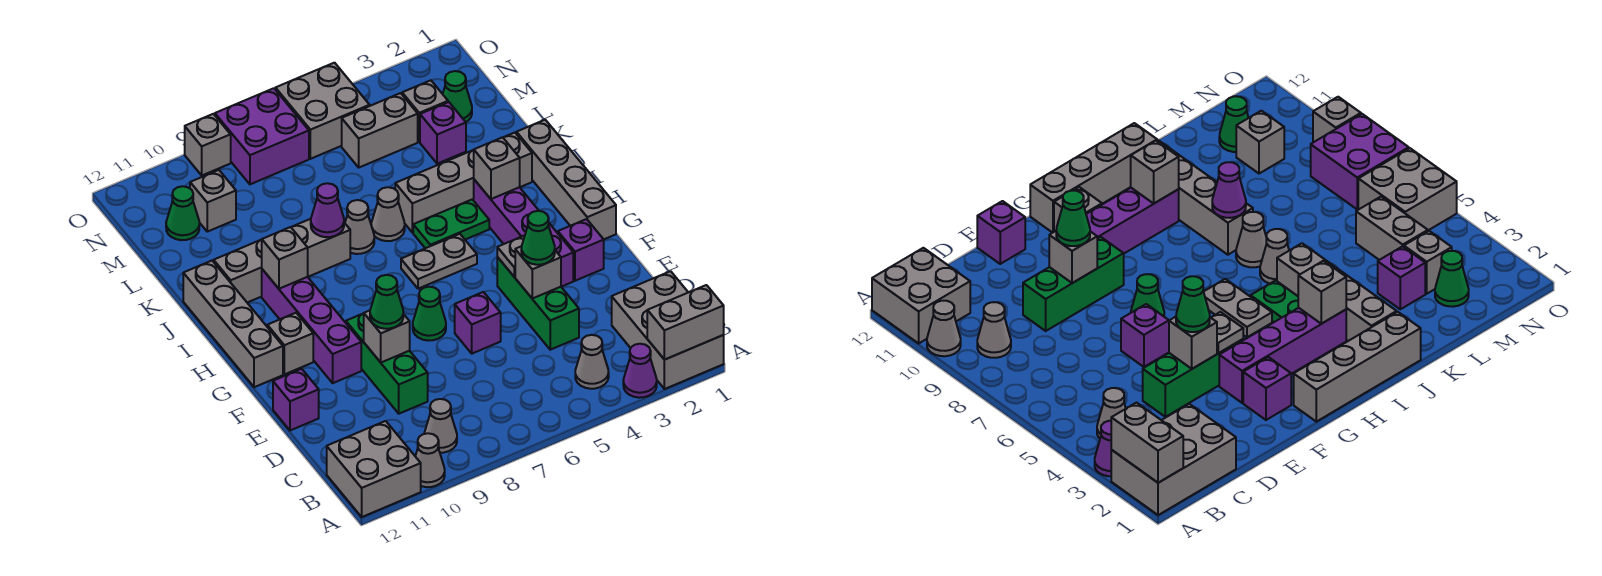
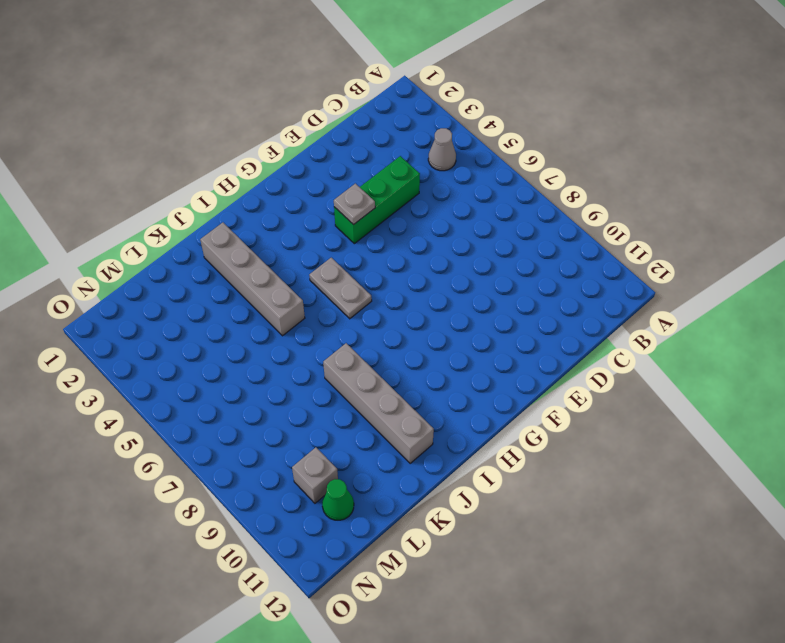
none -> grey brick A1:C2 level 1
none -> purple cone A3 level 1
none -> grey cone A10 level 1
none -> grey brick A11:B12 level 1

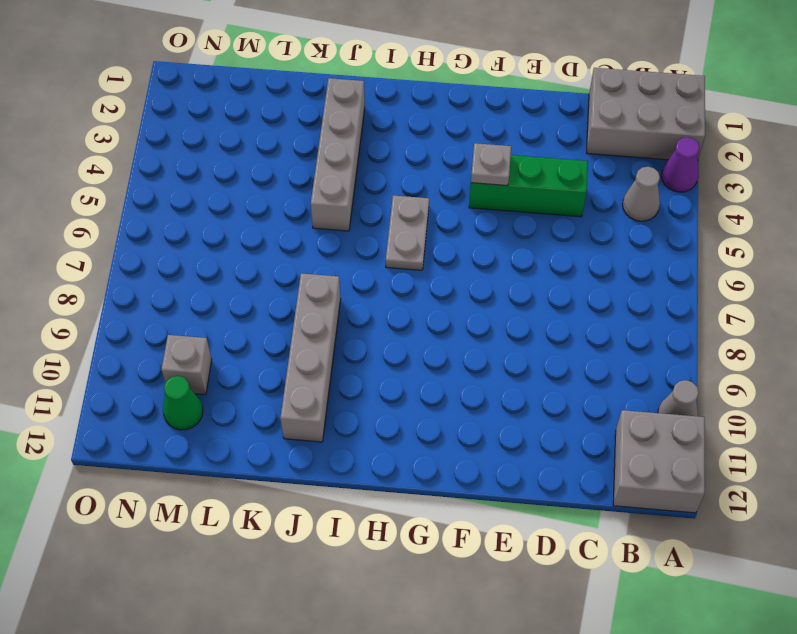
none -> grey cone B9 level 1
none -> green brick D9:F9 level 1
none -> purple brick E6 level 1
none -> purple brick E12 level 1

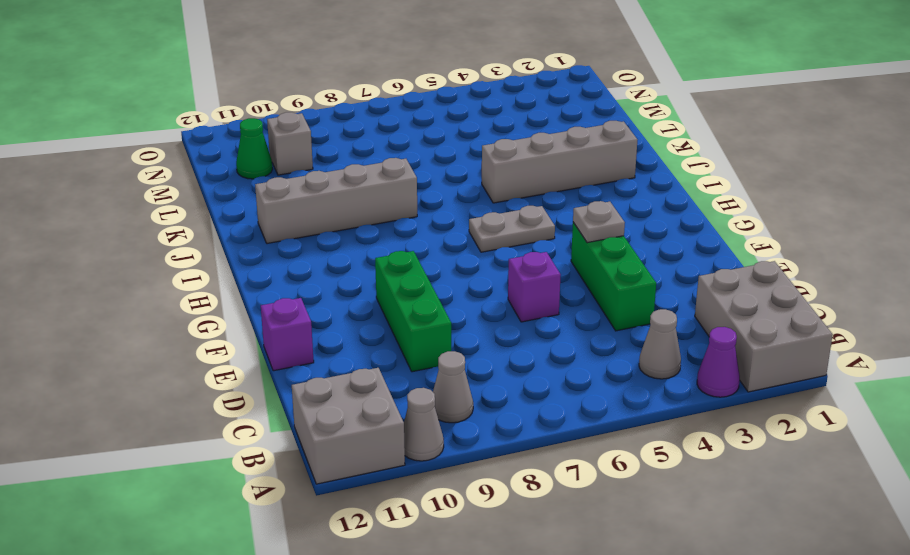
none -> purple brick F2 level 1
none -> purple brick F3:I3 level 1
none -> green cone F7 level 1
none -> purple brick F10:I10 level 1

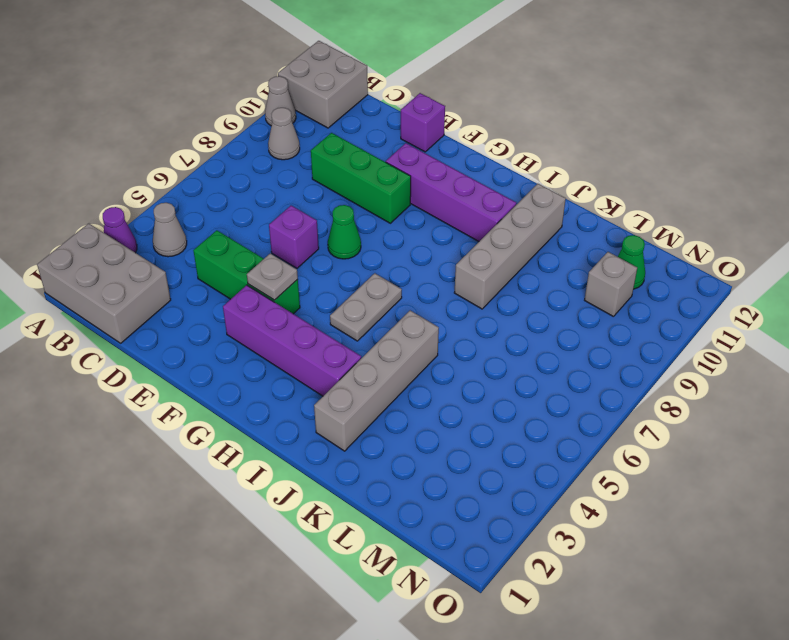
none -> purple brick F2 level 1
none -> grey brick G1:J1 level 1
none -> grey brick G11 level 1
none -> grey brick G12:J12 level 1

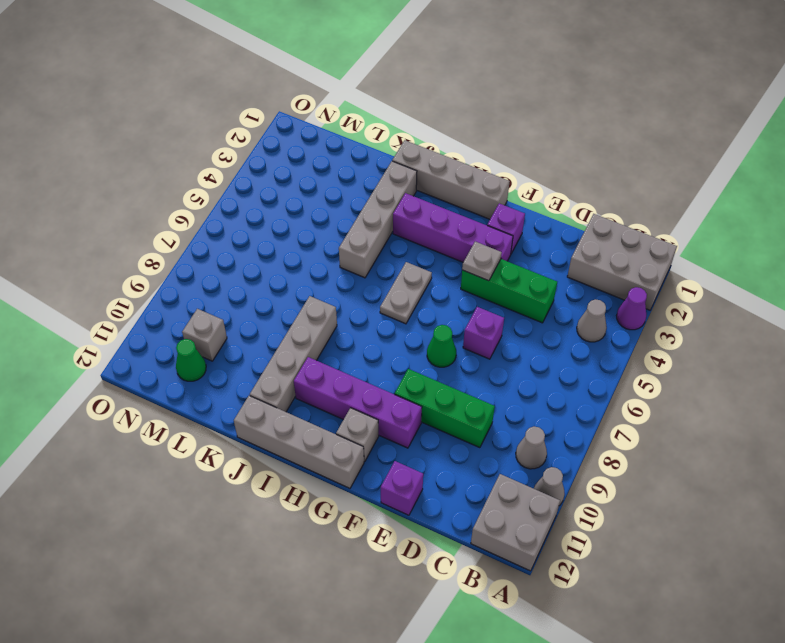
none -> green plate I4:I5 level 1
none -> grey cone J6 level 1
none -> grey cone J7 level 1
none -> purple brick L3 level 1

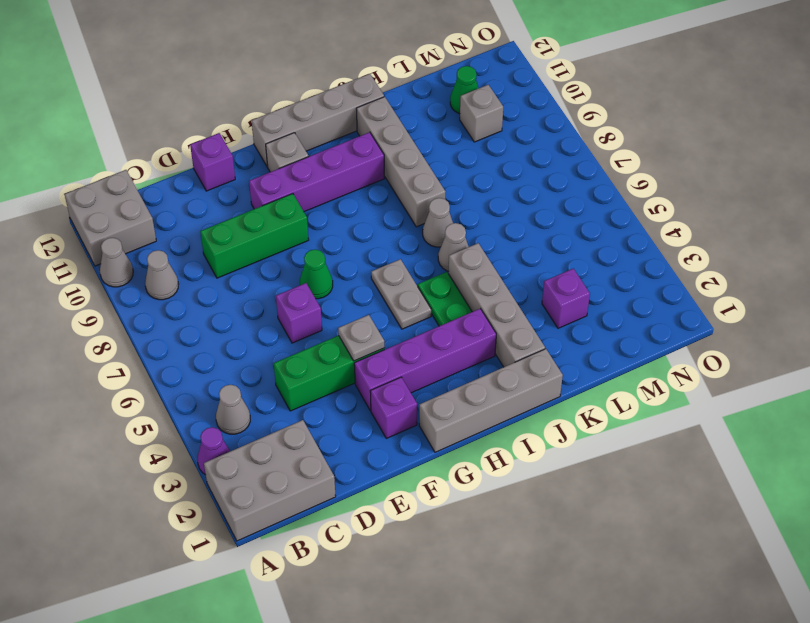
none -> green cone M2 level 1
none -> grey brick M3 level 1
none -> grey brick M4:M5 level 1
none -> grey brick N5:O6 level 1

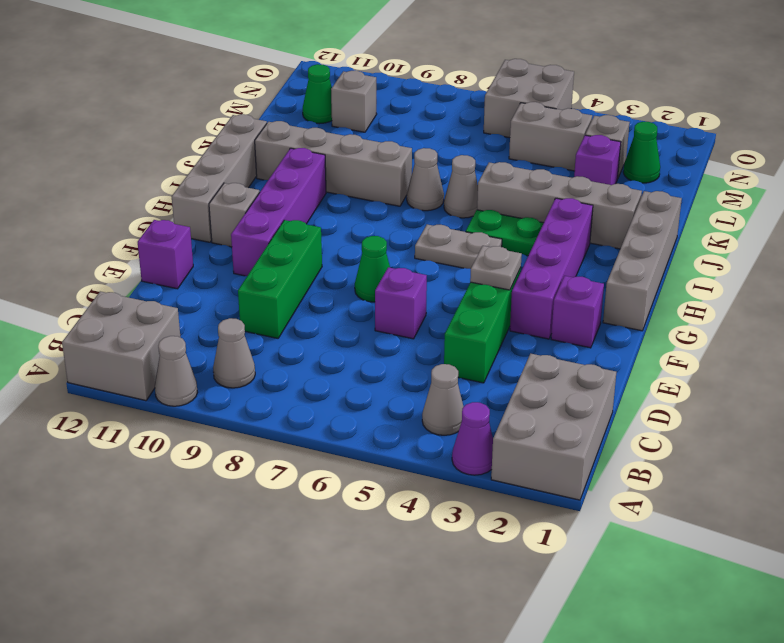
none -> purple brick N7:O8 level 1
none -> grey brick O9 level 1
none -> grey brick A1:A2 level 2
none -> grey brick E4 level 2

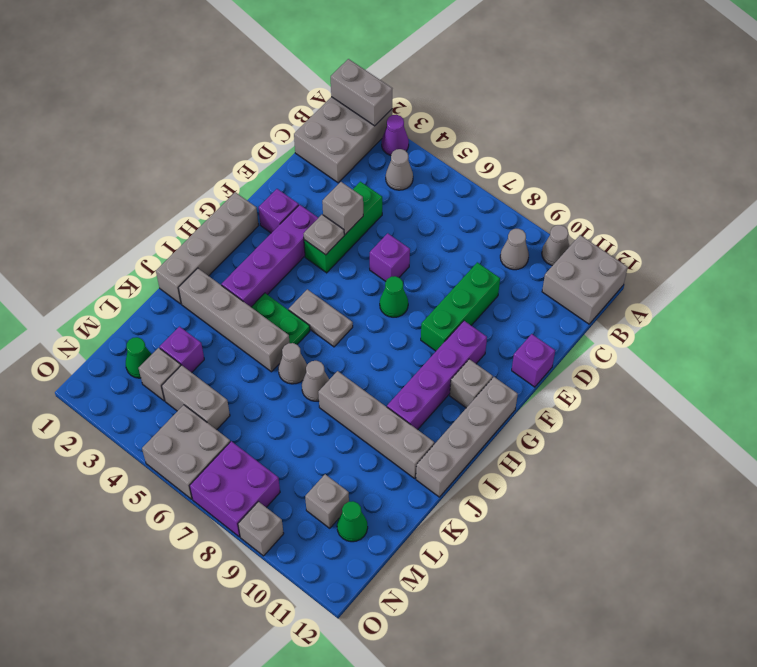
none -> grey brick E9 level 2
none -> grey brick I3 level 2
none -> grey brick I10 level 2
none -> purple cone J8 level 2

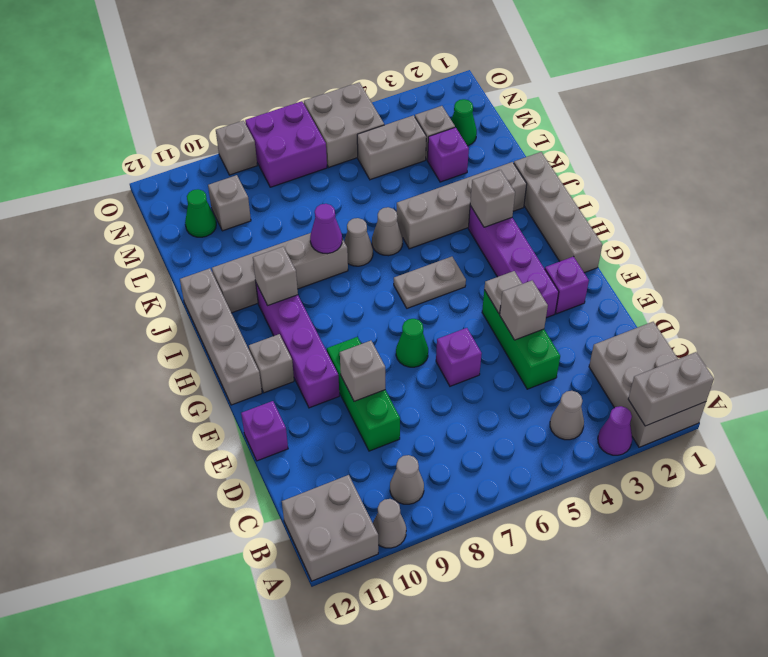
none -> green plate I4:I5 level 1
none -> green cone E4 level 3
none -> green cone E9 level 3

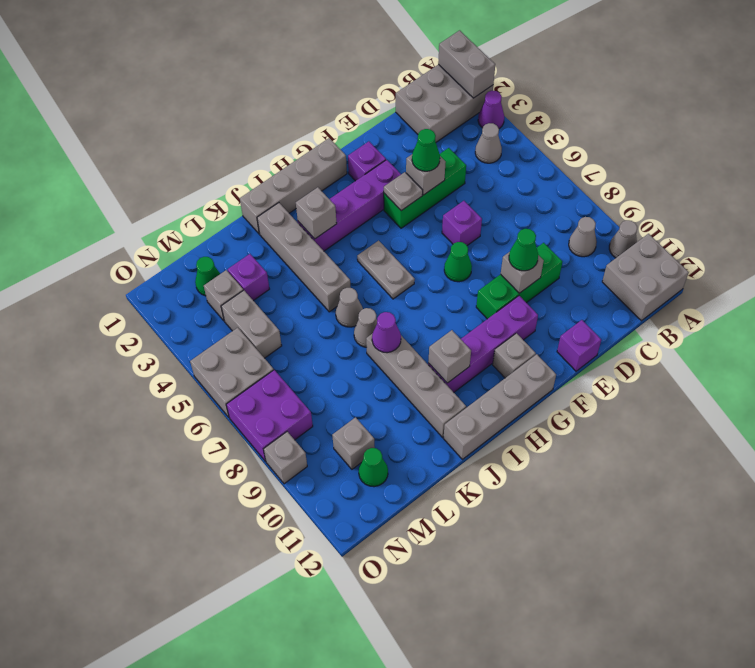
none -> green plate I4:I5 level 1

